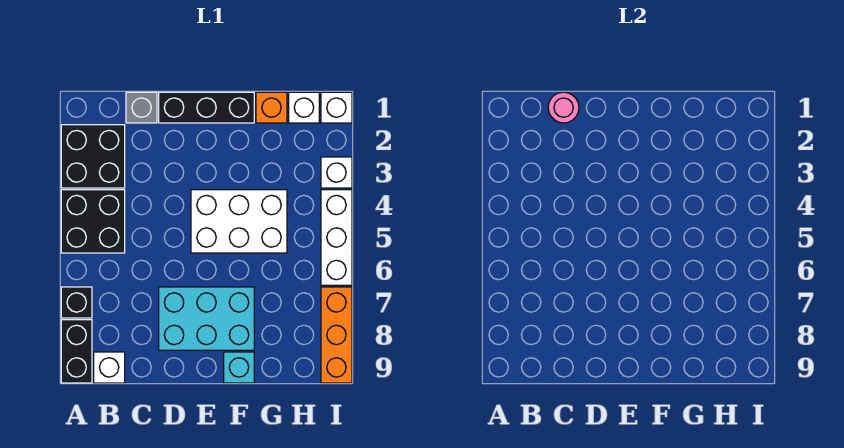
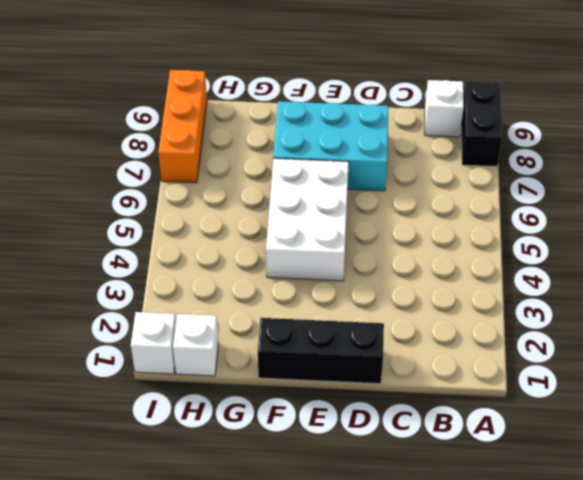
white brick E4:F6 level 1 -> white brick E4:G5 level 1
none -> black brick A2:B3 level 1
none -> black brick A4:B5 level 1
none -> black brick A7 level 1

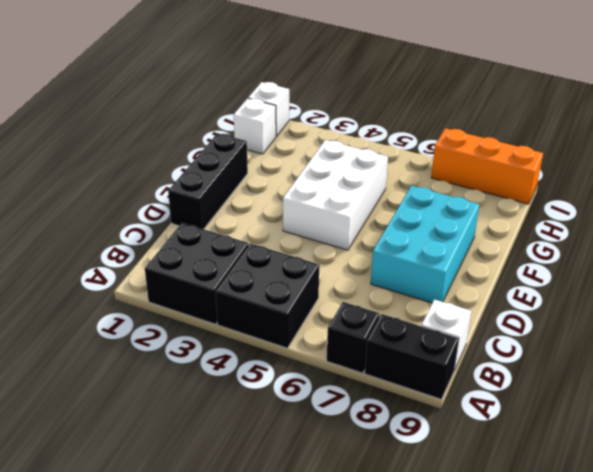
none -> grey brick C1 level 1
none -> cyan brick F9 level 1
none -> orange brick G1 level 1

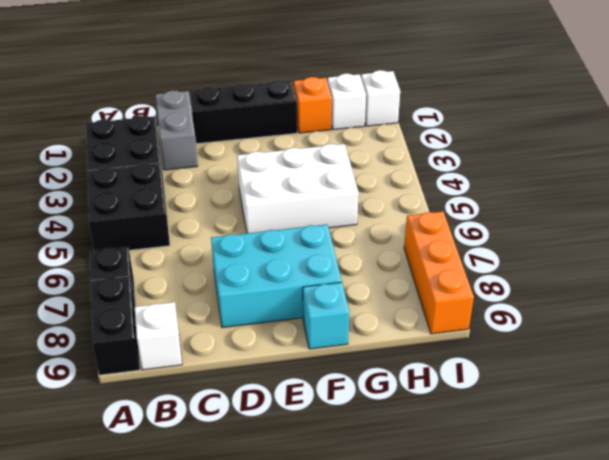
grey brick C1:C2 level 1 -> grey brick C1 level 1
none -> white brick I3 level 1
none -> white brick I4:I6 level 1
none -> pink round brick C1 level 2

